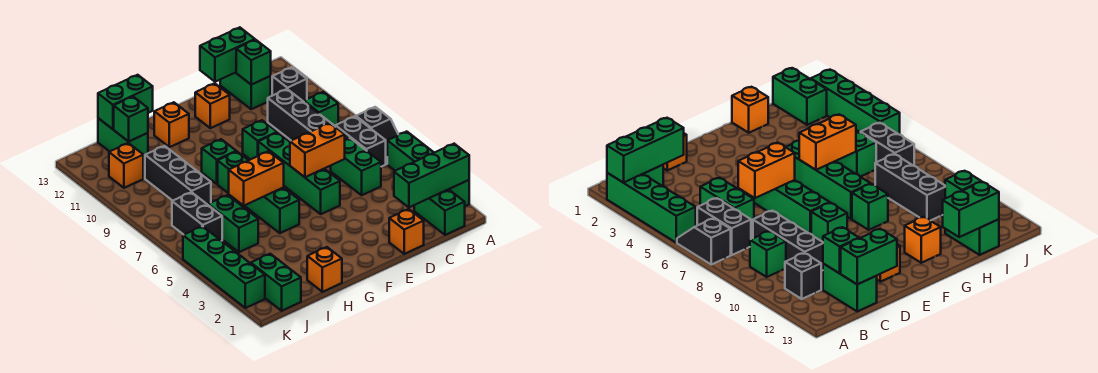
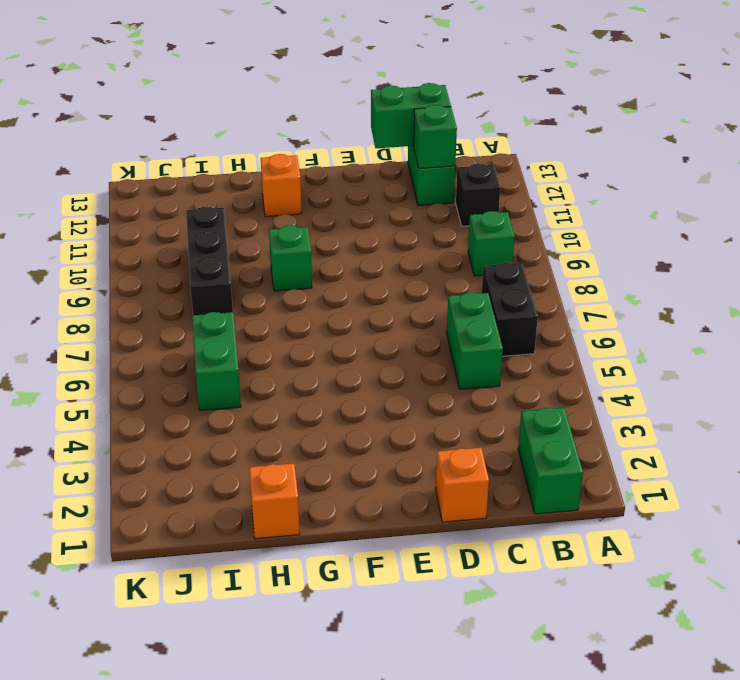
none -> green brick A2:A5 level 1
none -> black slope A6:A7 level 1 top 7
none -> black brick C8:C10 level 1
none -> green brick E5:E8 level 1

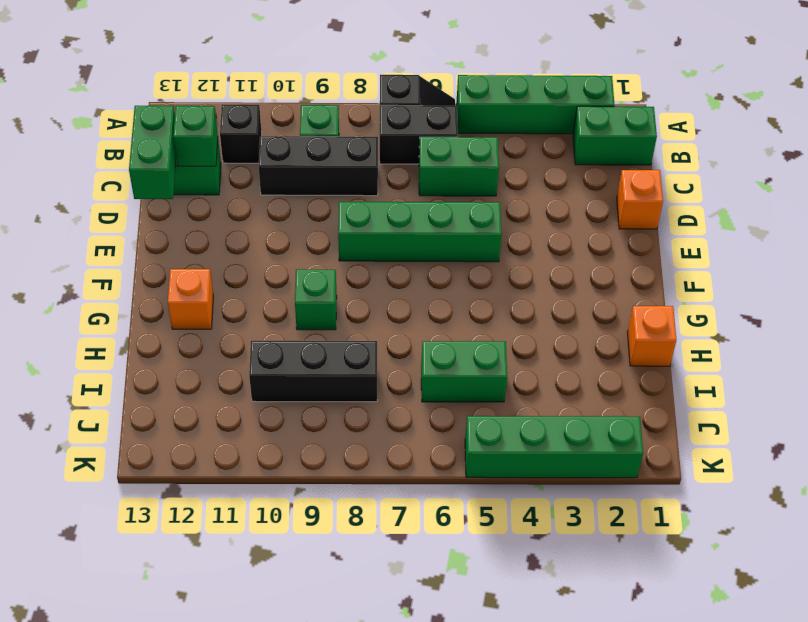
none -> green brick E9 level 1
none -> orange brick E12 level 1
none -> green brick G5:G8 level 1
none -> green brick I12:I13 level 1

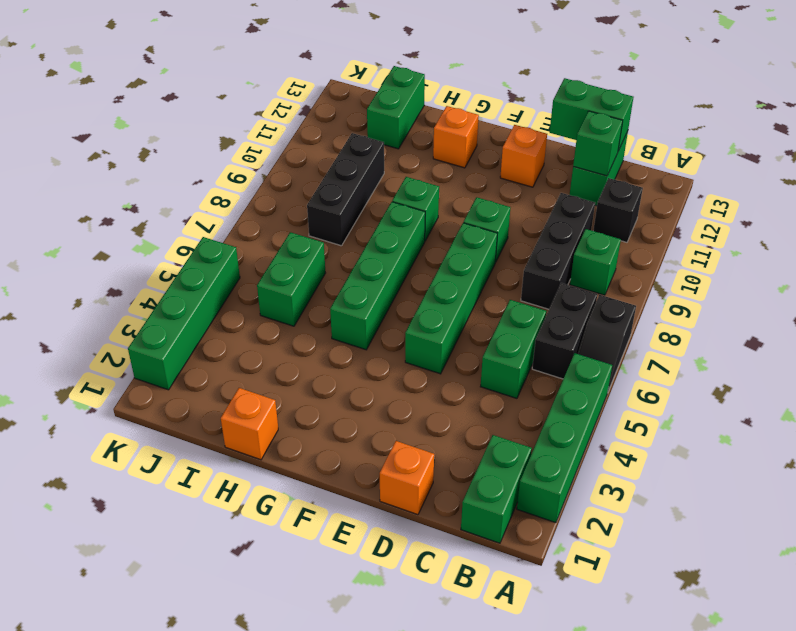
none -> green brick J1:J2 level 1
none -> black brick J6:J7 level 1
none -> orange brick J11 level 1
none -> green brick A2:C2 level 2

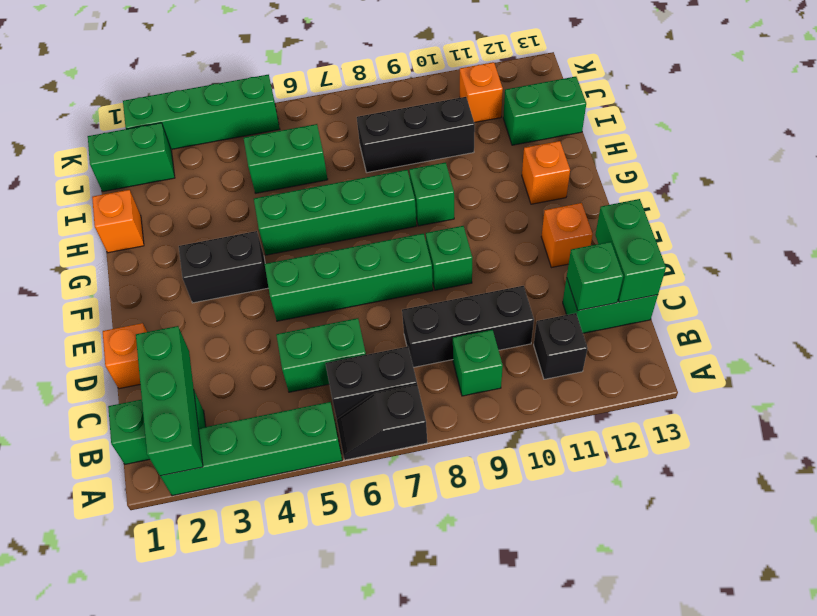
black brick F3:F4 level 1 -> black brick J6:J7 level 1
none -> orange brick D6:E6 level 2
none -> orange brick G6:H6 level 2
none -> green brick H13:I13 level 2
none -> green brick I12 level 2

